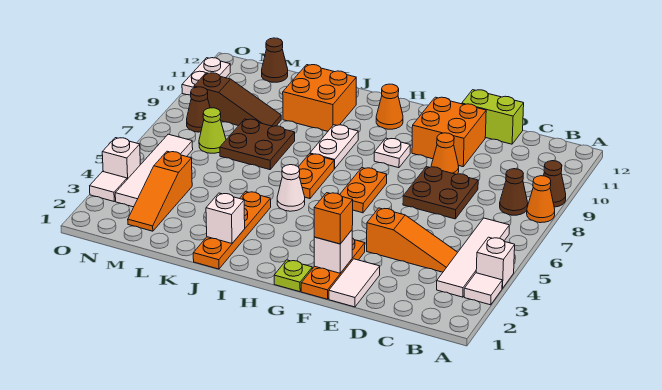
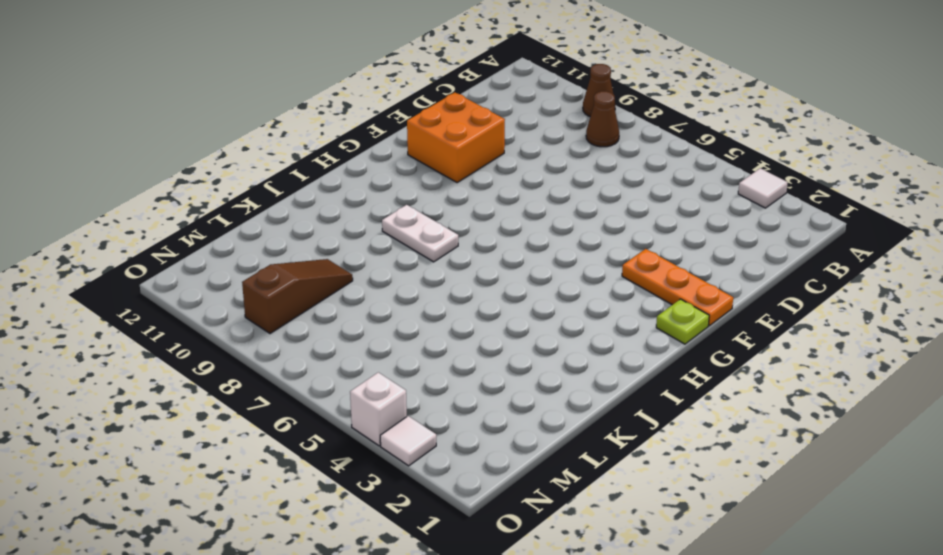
none -> white brick A4 level 1
none -> orange cone A8 level 1
none -> white tile B3:B6 level 1
none -> orange slope C4:E4 level 1 top E

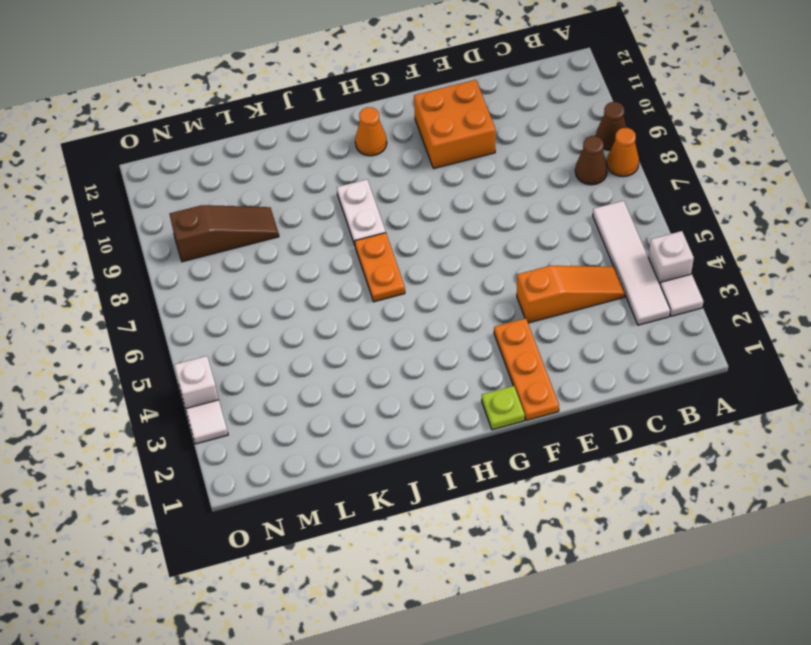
none -> brown plate D7:E8 level 1
none -> lime brick D12:E12 level 1
none -> white tile E1:E2 level 1
none -> orange cone E9 level 1

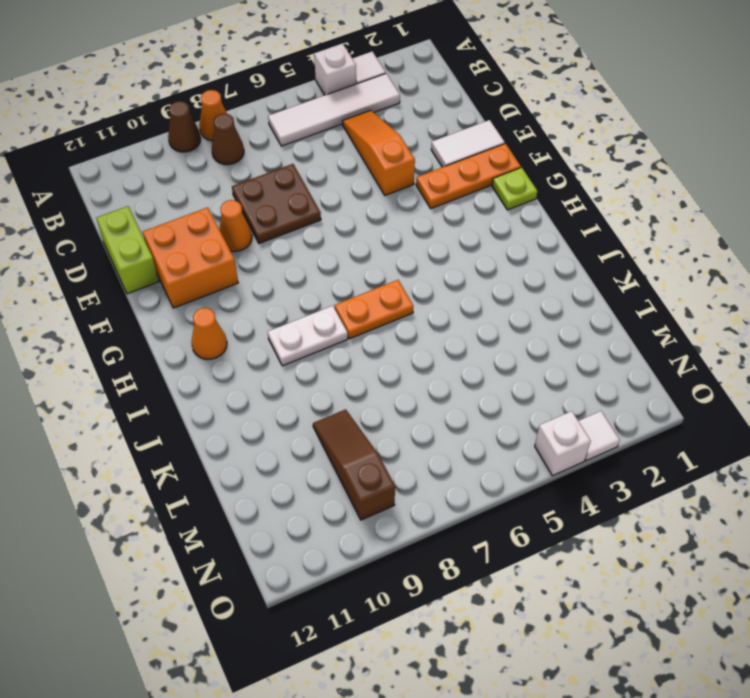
none -> orange plate G6:G7 level 1
none -> white plate G9 level 1
none -> white cone I5 level 1
none -> orange plate J1:J4 level 1

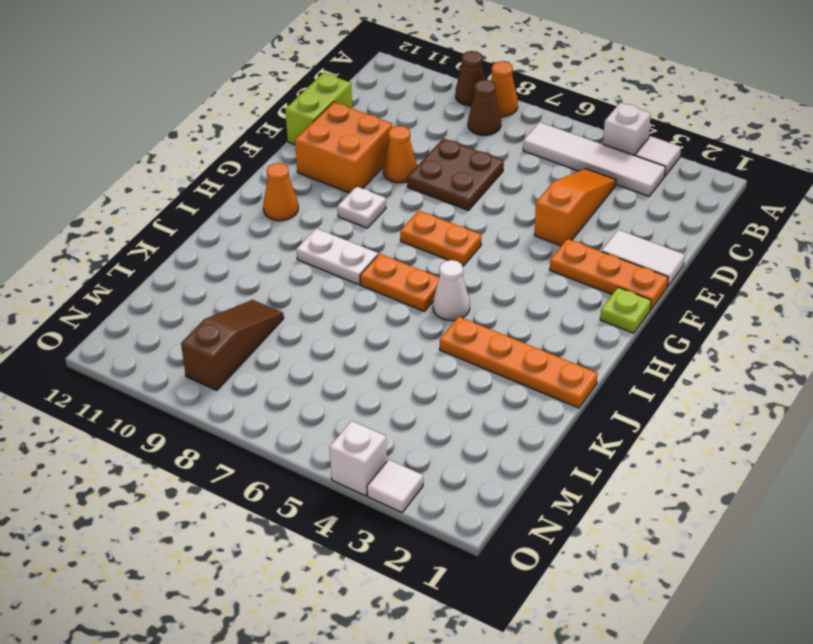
none -> orange brick J10:K11 level 1
none -> brown plate K7:L8 level 1
none -> orange slope M2:M4 level 1 top 4
none -> lime cone M7 level 1

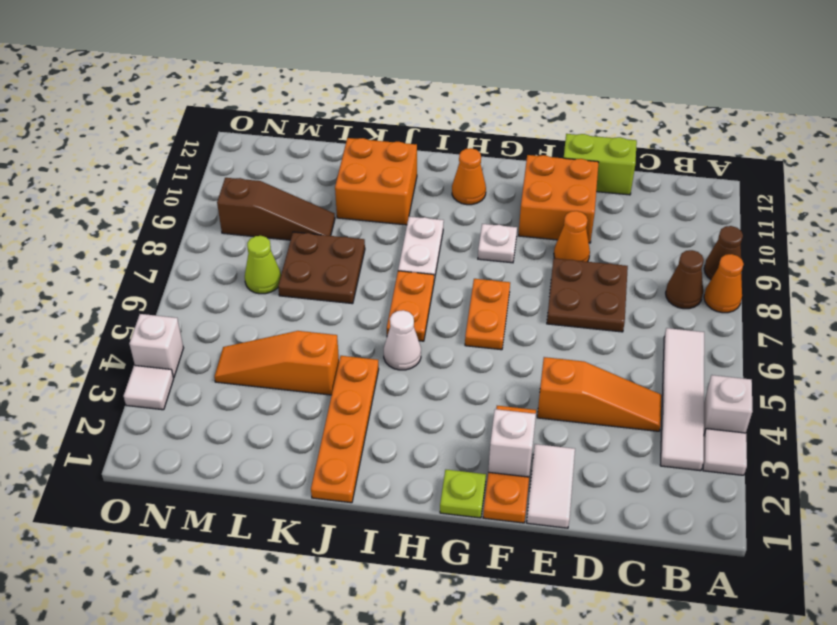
orange slope K4:M4 level 1 top K -> orange slope M2:M4 level 1 top 4
none -> brown cone M12 level 1
none -> white tile N3:N6 level 1
none -> brown cone N8 level 1
none -> white plate O10:O11 level 1

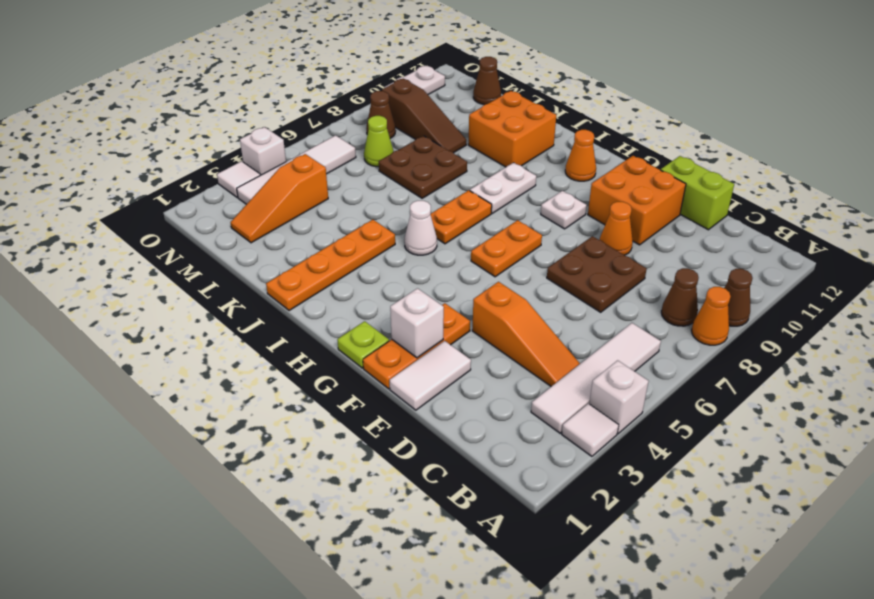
none -> white brick J2 level 2
none -> orange brick F2 level 3

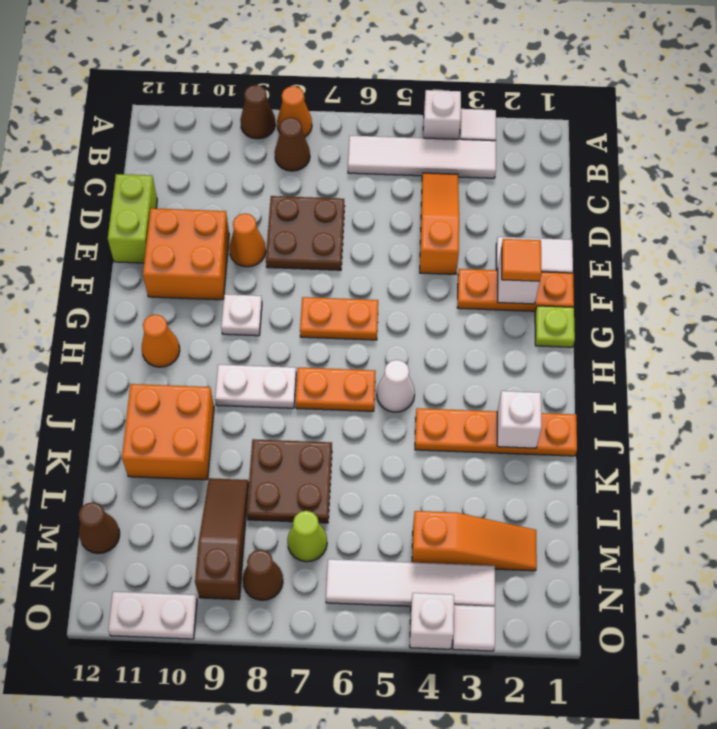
orange tile F2 level 3 -> orange brick F2 level 3

